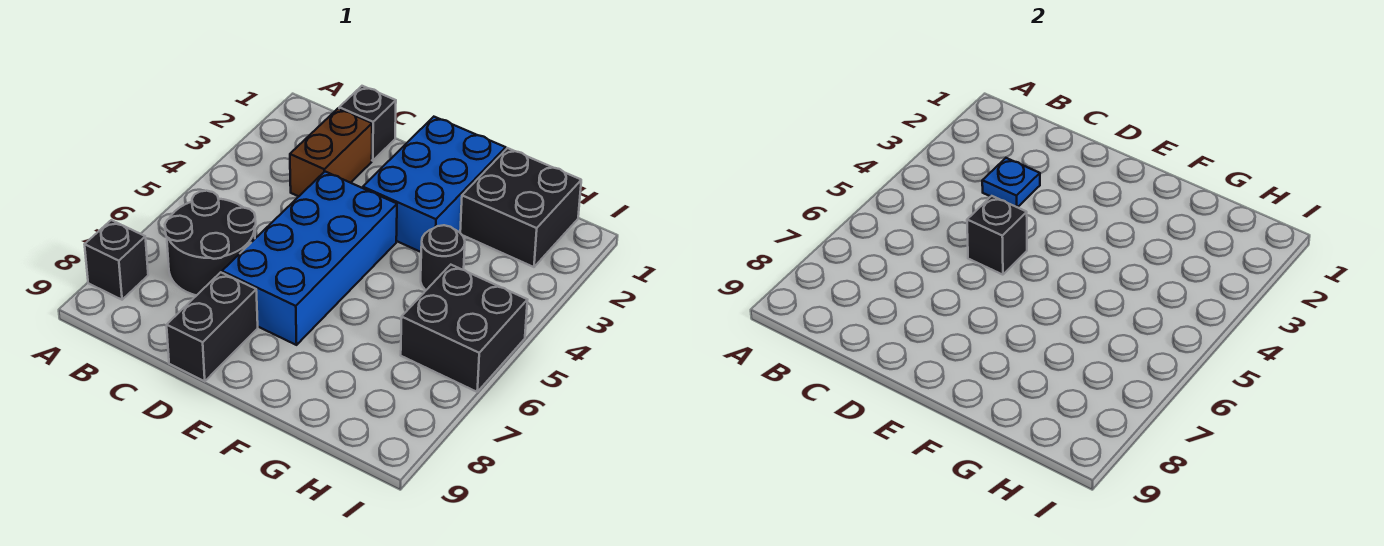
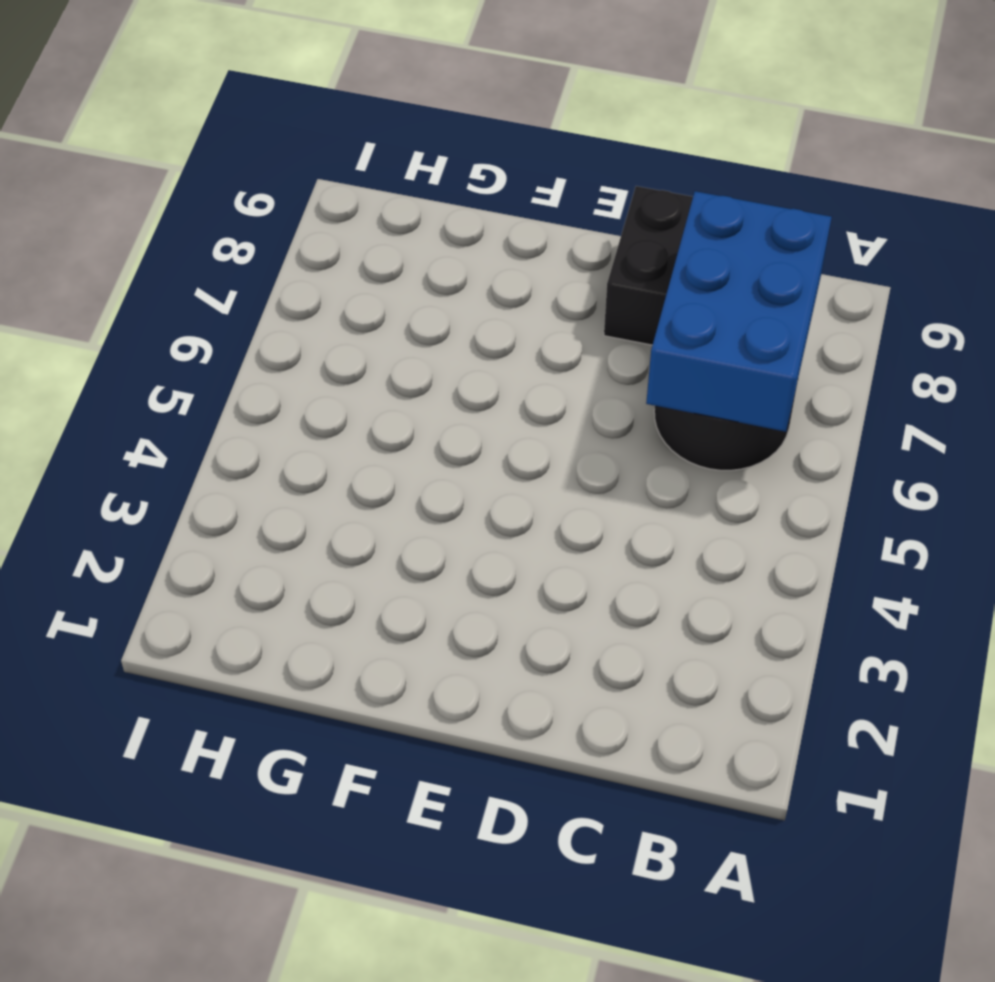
blue brick B6:C8 level 2 -> blue brick E1:F3 level 1
none -> black brick A8 level 1
none -> black brick C1 level 1
none -> brown brick C2:C3 level 1

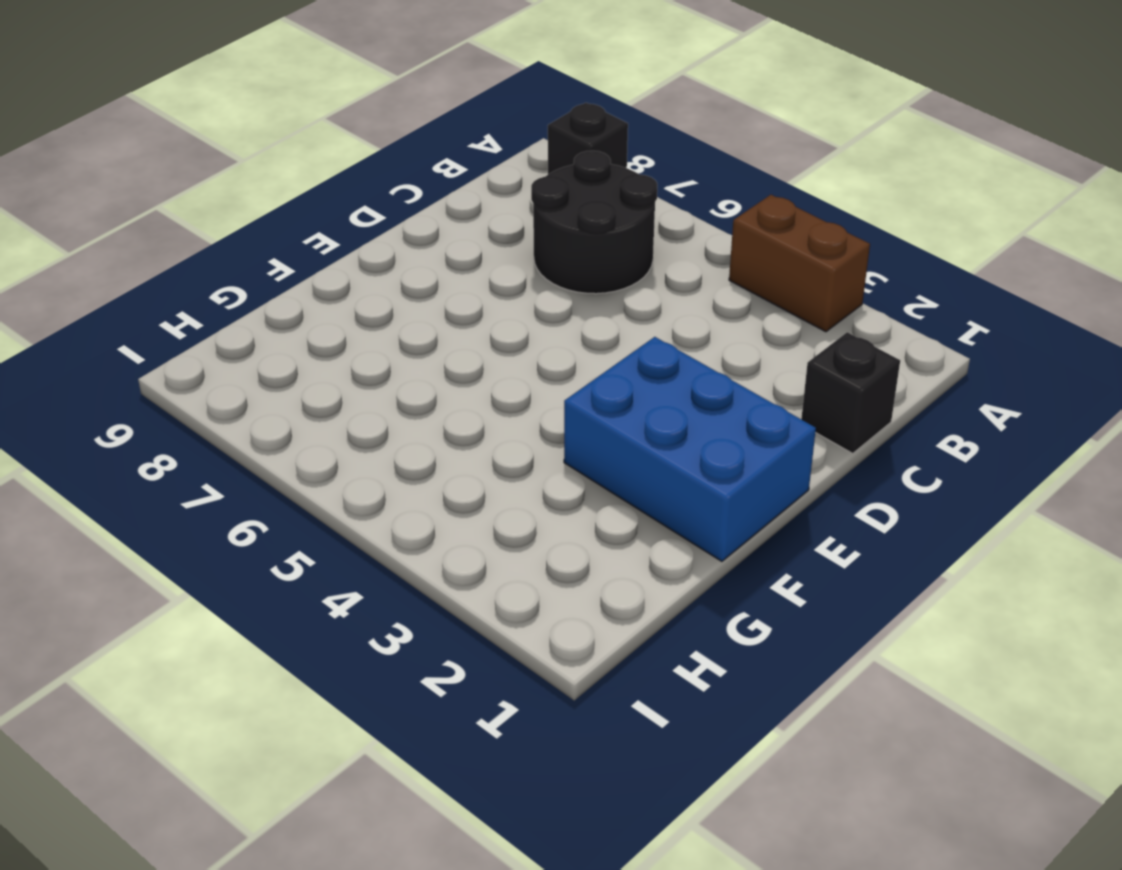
brown brick A3:A4 level 1 -> brown brick C2:C3 level 1
none -> blue brick D4:E7 level 1
none -> black brick D8:D9 level 1
none -> black brick G1:H2 level 1

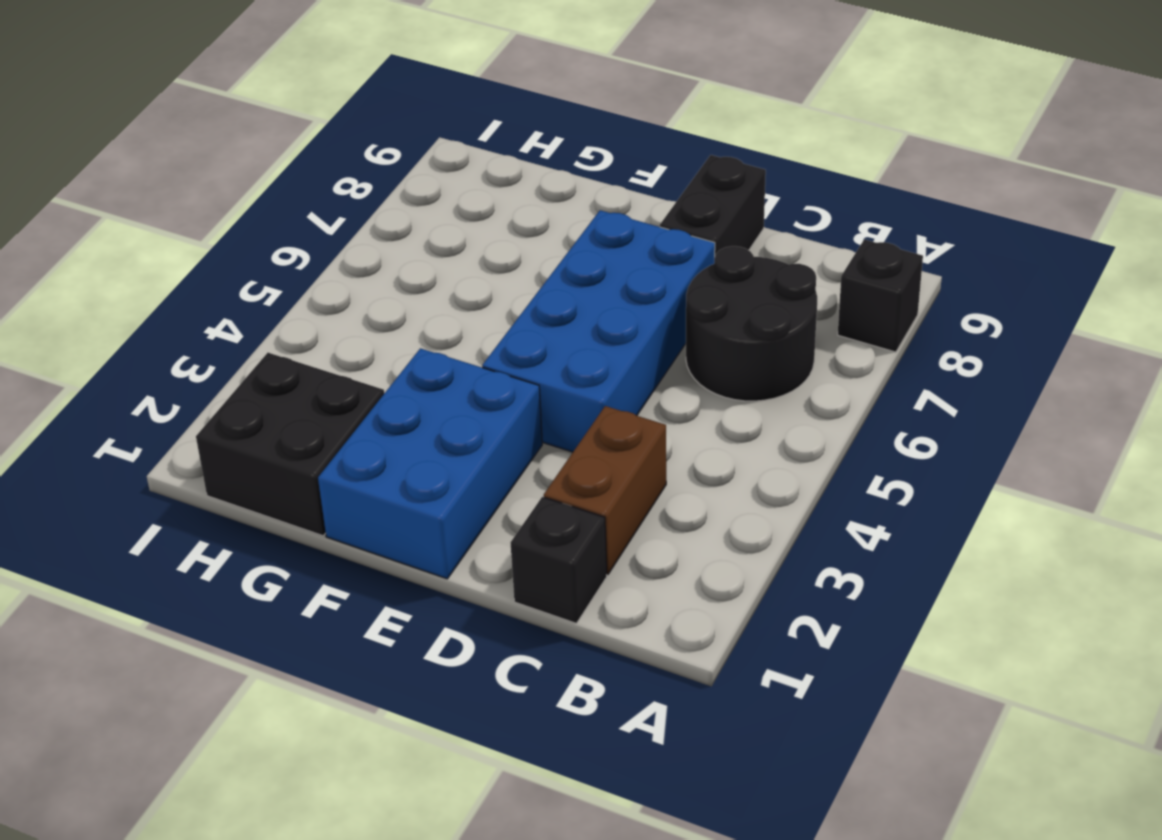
none -> black round brick G4 level 1
none -> black brick H5:I6 level 1
none -> blue plate C3 level 2

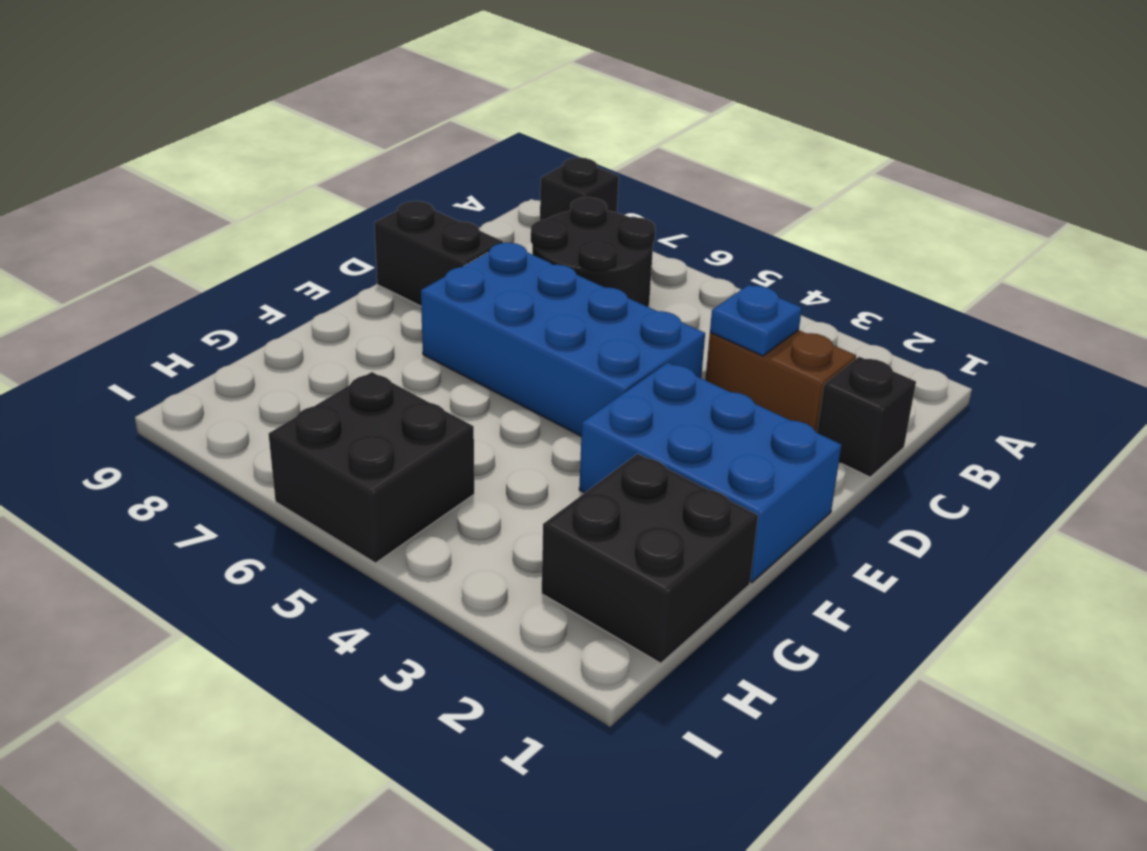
none -> black round brick G4 level 1
none -> black brick D5 level 2

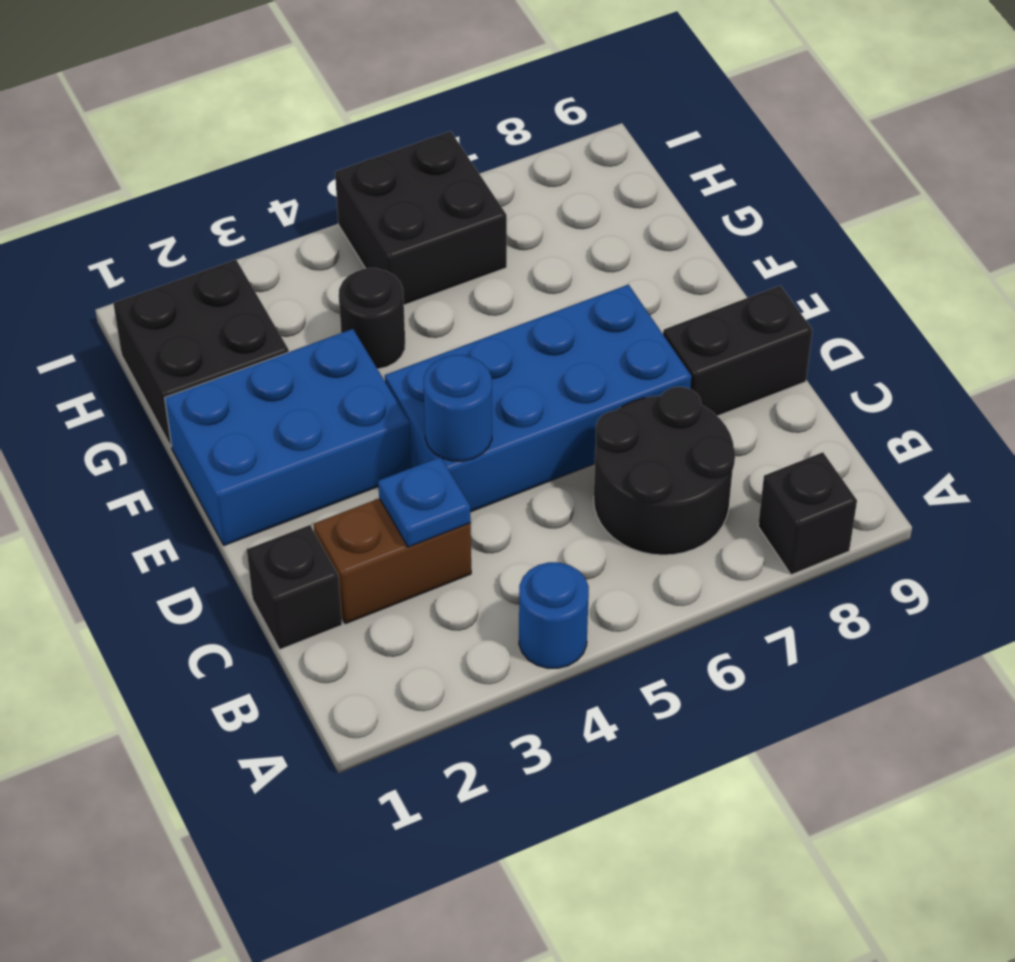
blue round brick A4 level 1 -> none
blue round brick D4 level 2 -> none
none -> black brick D5 level 2

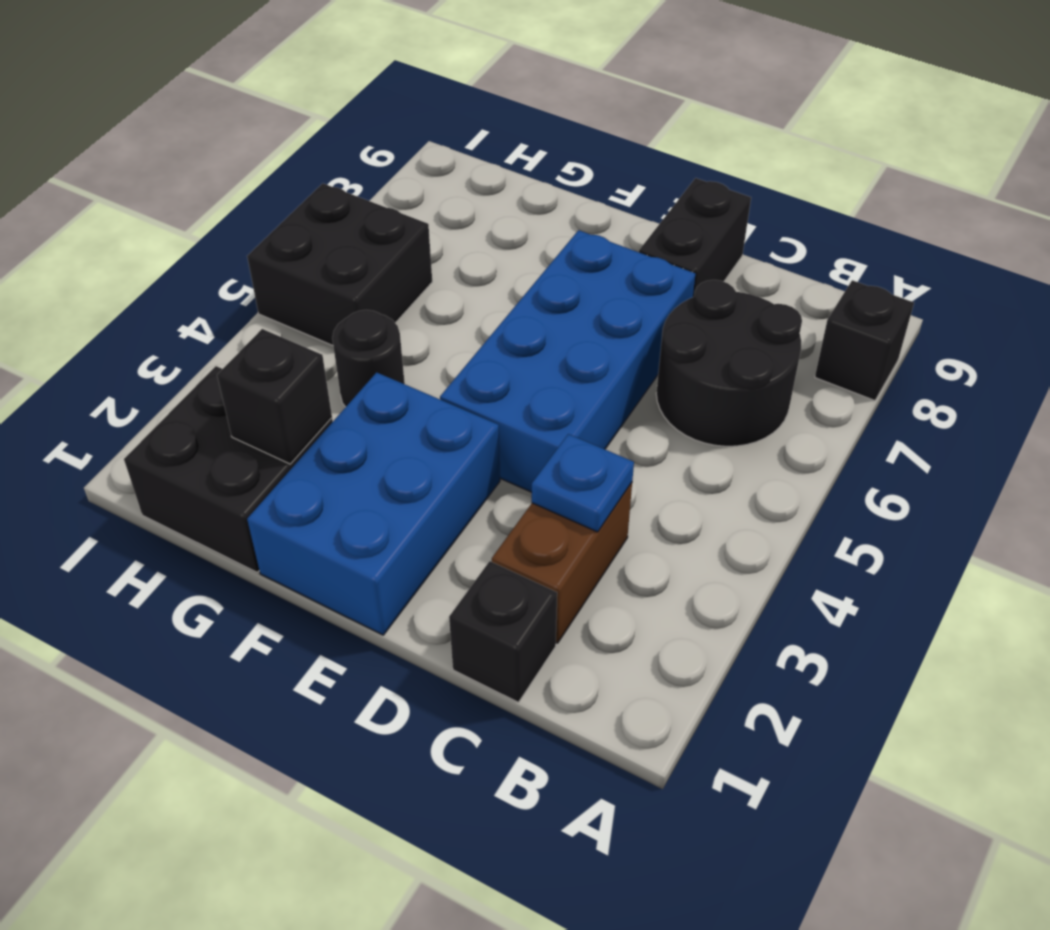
black brick G2 level 2 -> black brick D5 level 2

